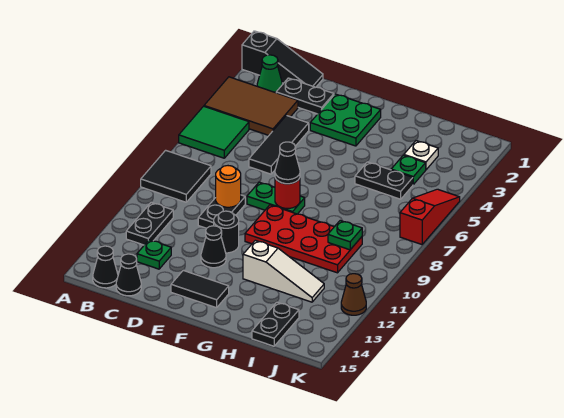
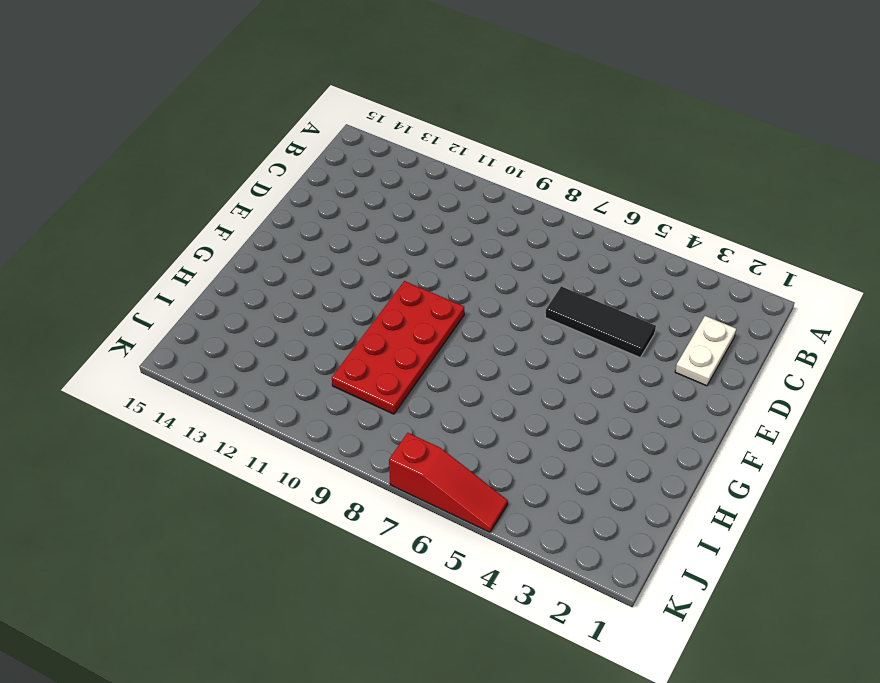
white plate C2:D2 level 1 -> black plate C2:D2 level 1
none -> black slope A1:C1 level 1 top A
none -> brown tile A3:C4 level 1
none -> green tile A5:B6 level 1

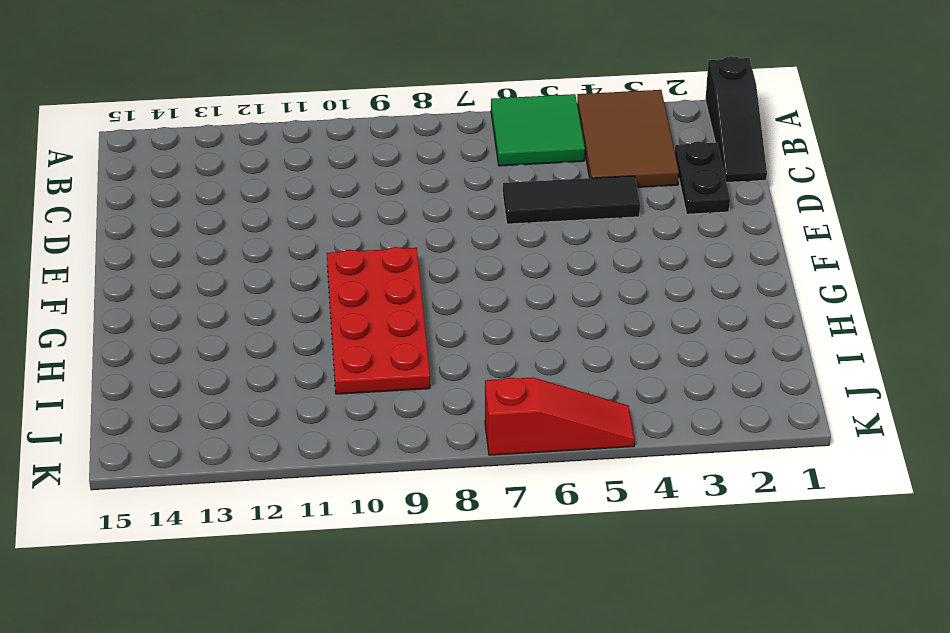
none -> black tile A8:B9 level 1
none -> green cone B2 level 1
none -> black plate B11:B12 level 1

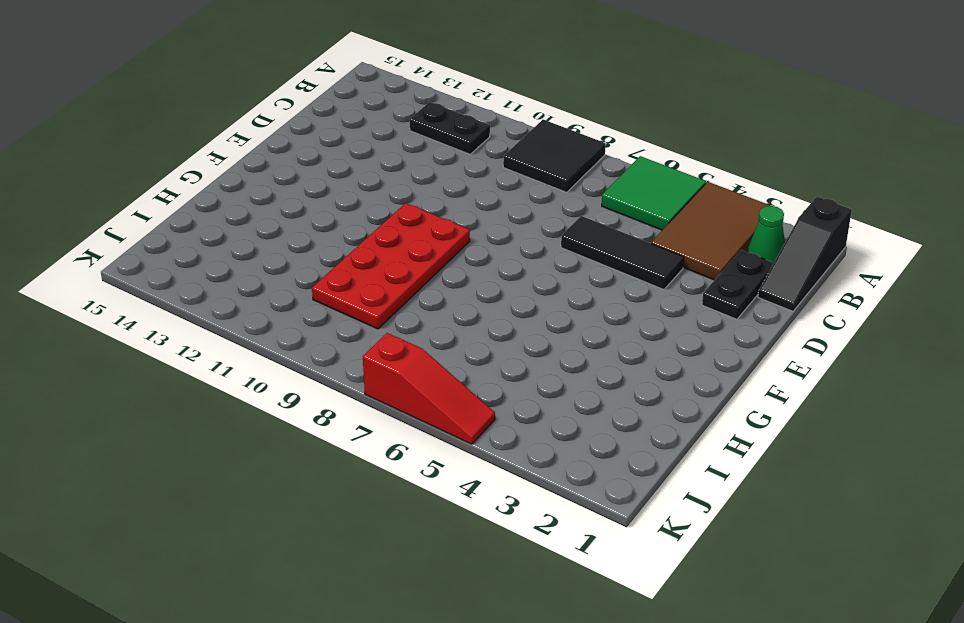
none -> black cone B15 level 1
none -> green plate C13 level 1
none -> black cone C15 level 1

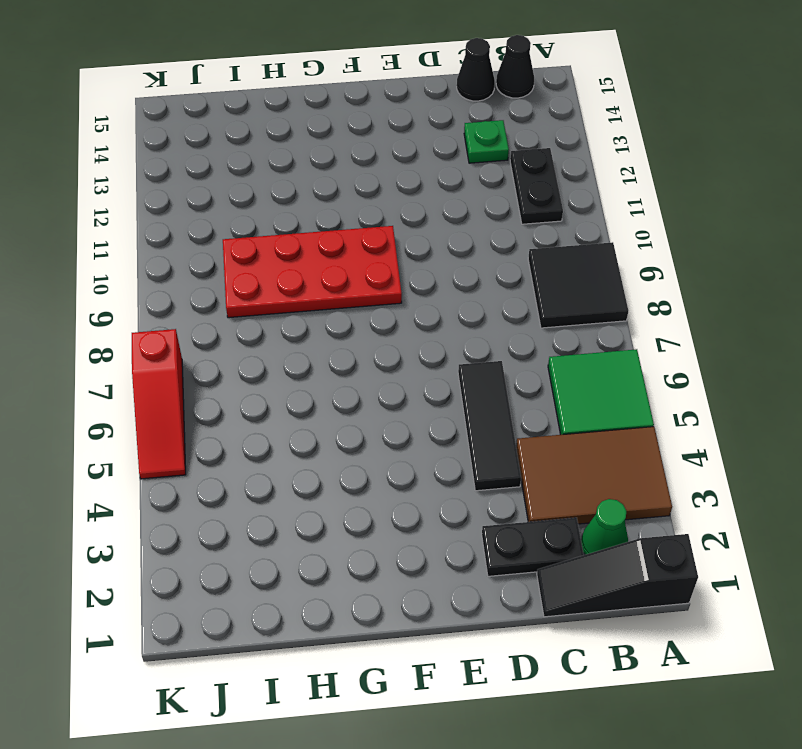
none -> black plate D9:D10 level 1
none -> green plate E2:F3 level 1
none -> green plate E8:F8 level 1

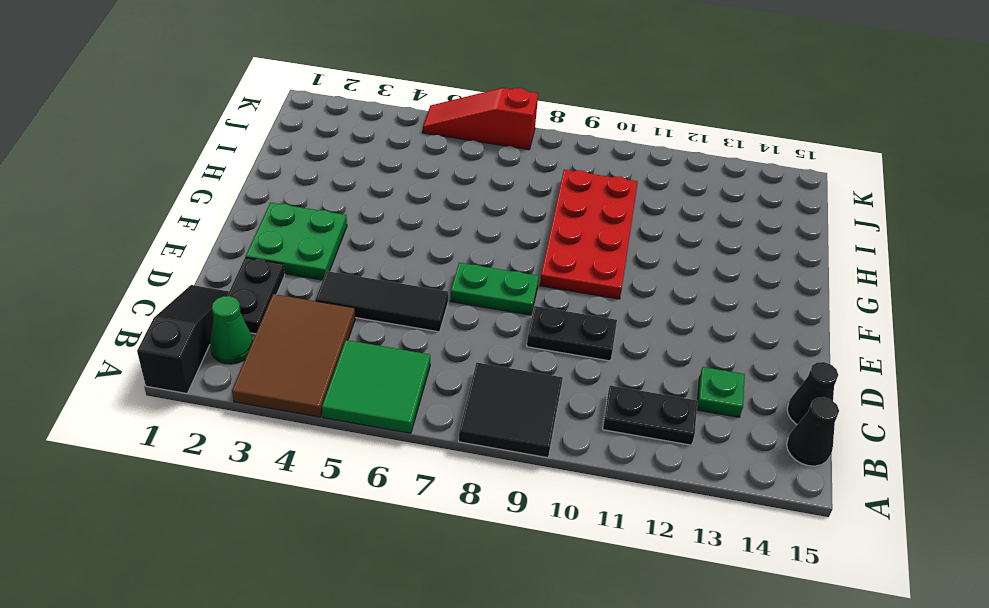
green plate E7:E8 level 1 -> green plate E8:F8 level 1
none -> black round brick E11 level 1
none -> black cone E12 level 1
none -> black tile E14:F14 level 1

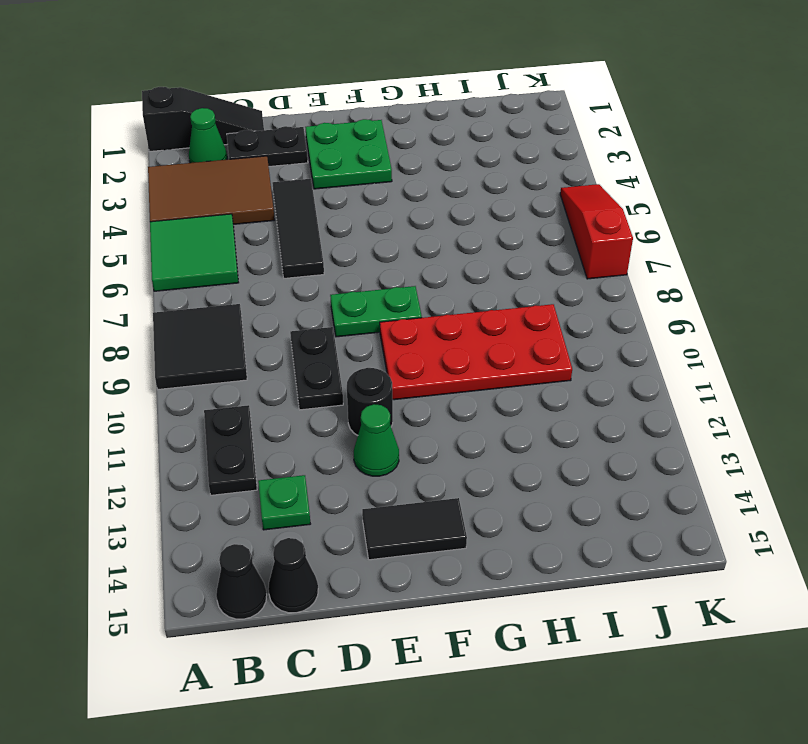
green cone E12 level 1 -> black cone E12 level 1
none -> white slope G12:I12 level 1 top G
none -> black plate H5:I5 level 1
none -> white plate I3 level 1

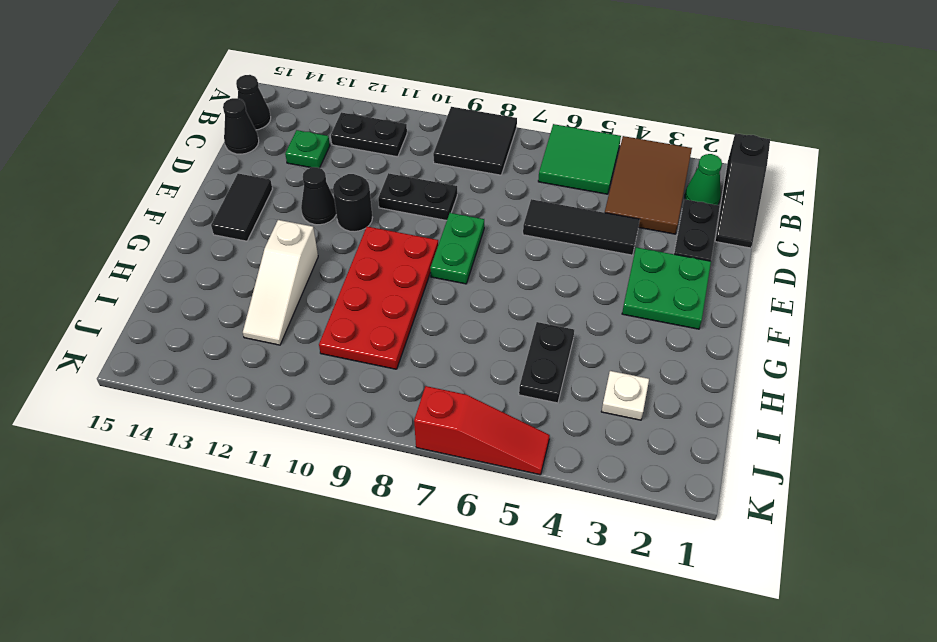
none -> green plate I4 level 1
none -> black plate I14:I15 level 1
none -> brown cone K12 level 1

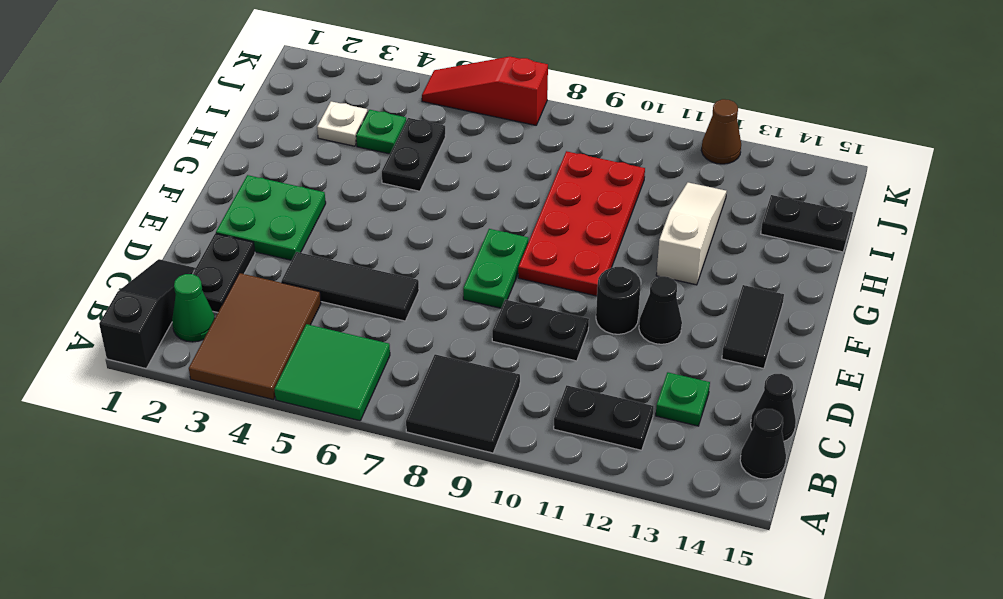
none -> orange round brick D9 level 2
none -> red round brick F8 level 2
none -> green plate I9 level 2

